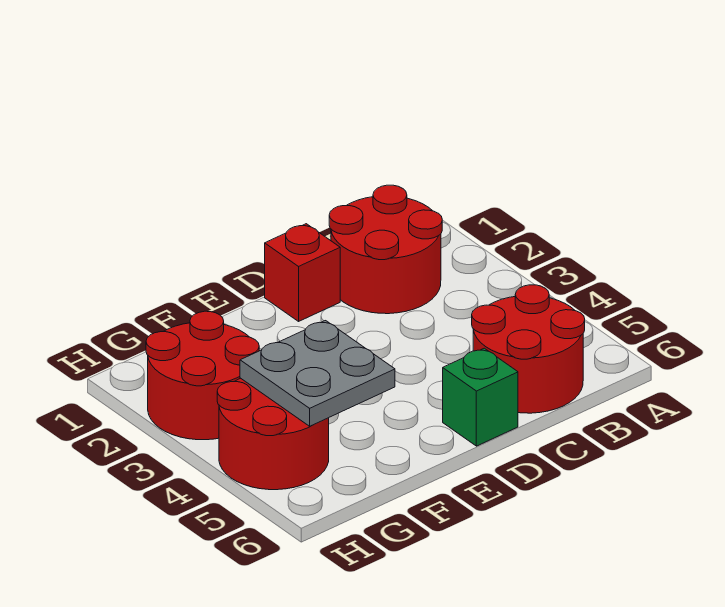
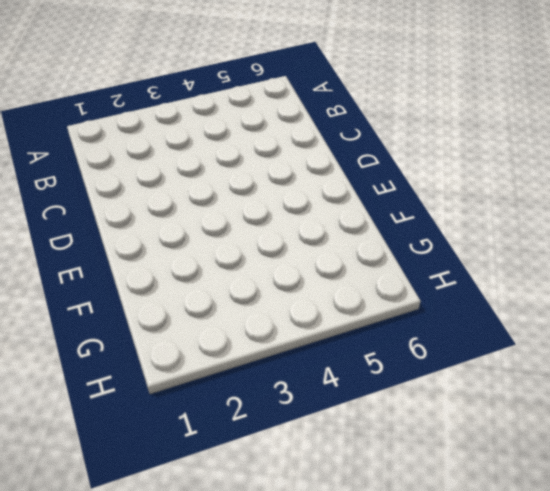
none -> red round brick B1:C2 level 1
none -> red round brick B5:C6 level 1

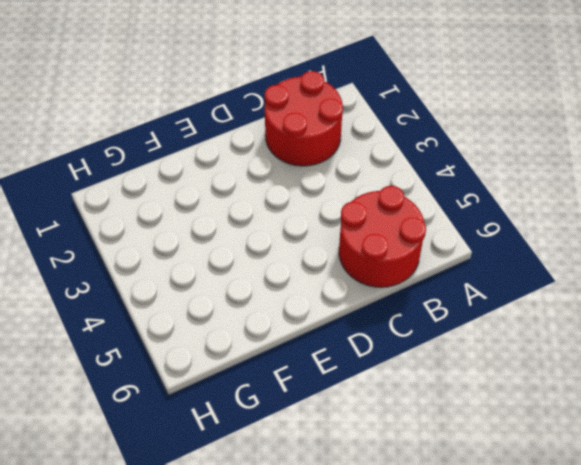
none -> red brick D1 level 1
none -> green brick D6 level 1

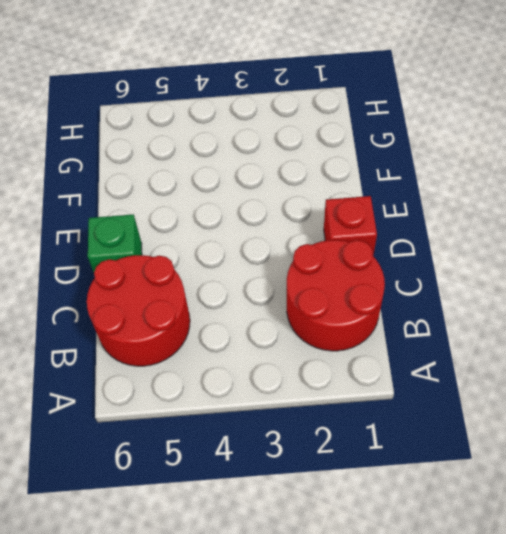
none -> red round brick G2:H3 level 1
none -> red round brick G4:H5 level 1

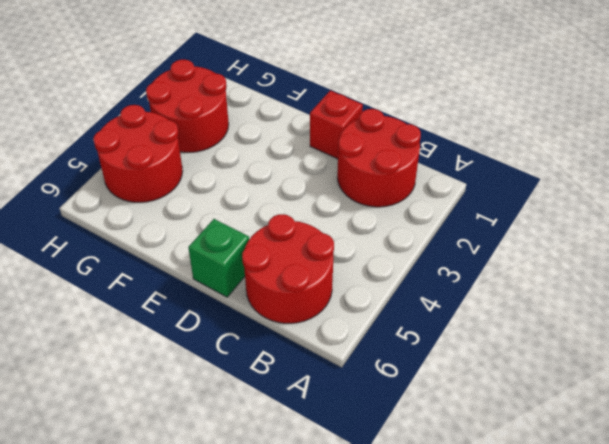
none -> grey plate F4:G5 level 2

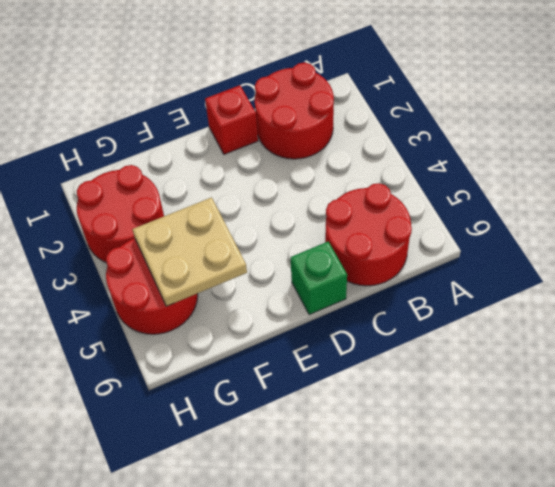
tan plate F4:G5 level 2 -> grey plate F4:G5 level 2

